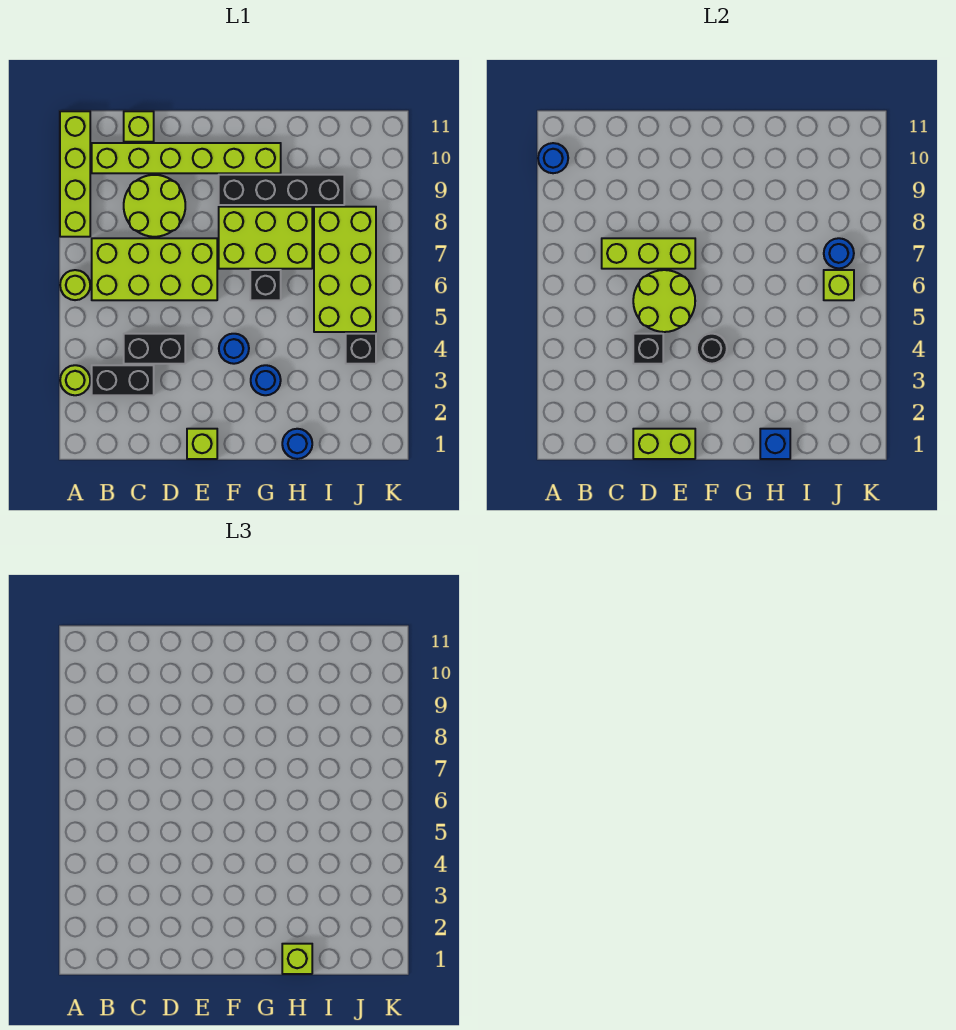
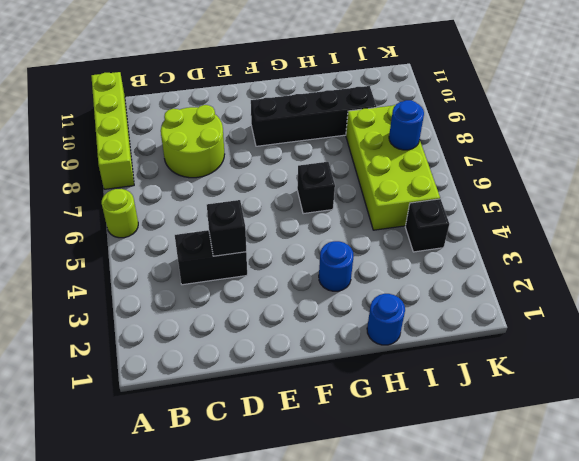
none -> lime round brick A3 level 1
none -> black brick B3:C3 level 1
none -> lime brick B6:E7 level 1

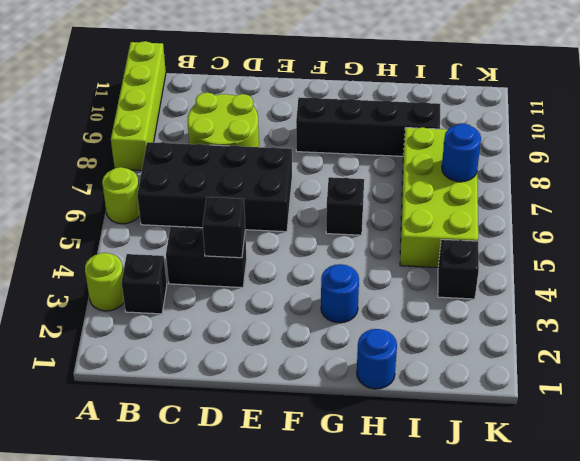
black brick B3 level 1 -> black brick B3:C3 level 1
black brick B6:E7 level 1 -> lime brick B6:E7 level 1
none -> lime brick B10:G10 level 1
none -> lime brick C11 level 1
none -> lime brick E1 level 1

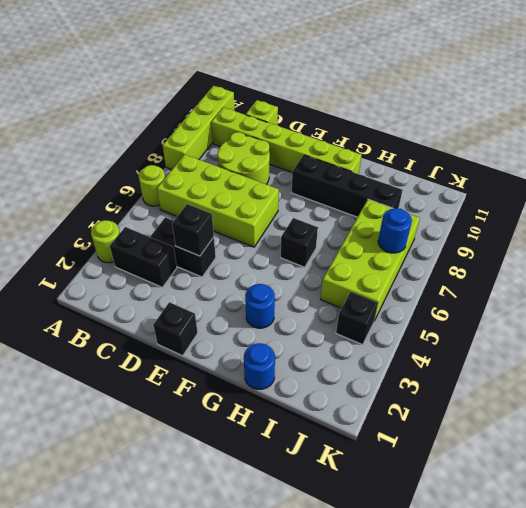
black brick E1 level 1 -> lime brick E1 level 1
none -> blue round brick F4 level 1
none -> lime brick F7:H8 level 1
none -> blue round brick A10 level 2

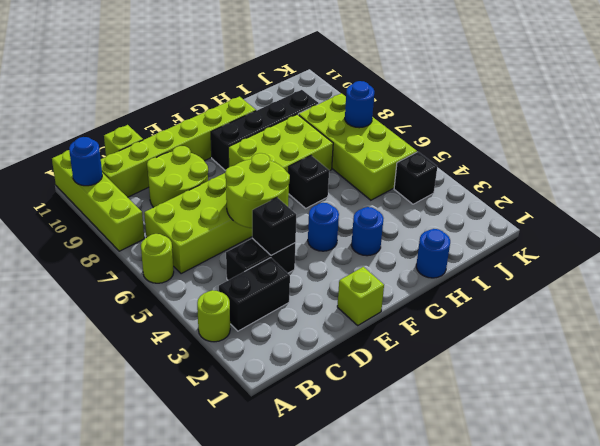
none -> lime brick C7:E7 level 2
none -> lime brick D1:E1 level 2
none -> black round brick F4 level 2

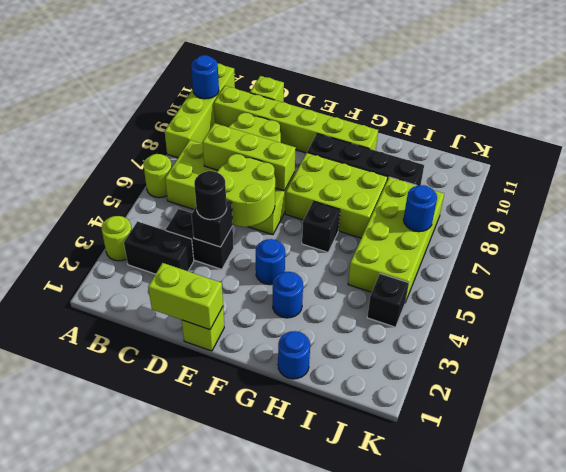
black round brick D4 level 3 -> black round brick F4 level 2
none -> blue brick H1 level 2
none -> lime brick J6 level 2
none -> lime brick H1 level 3

